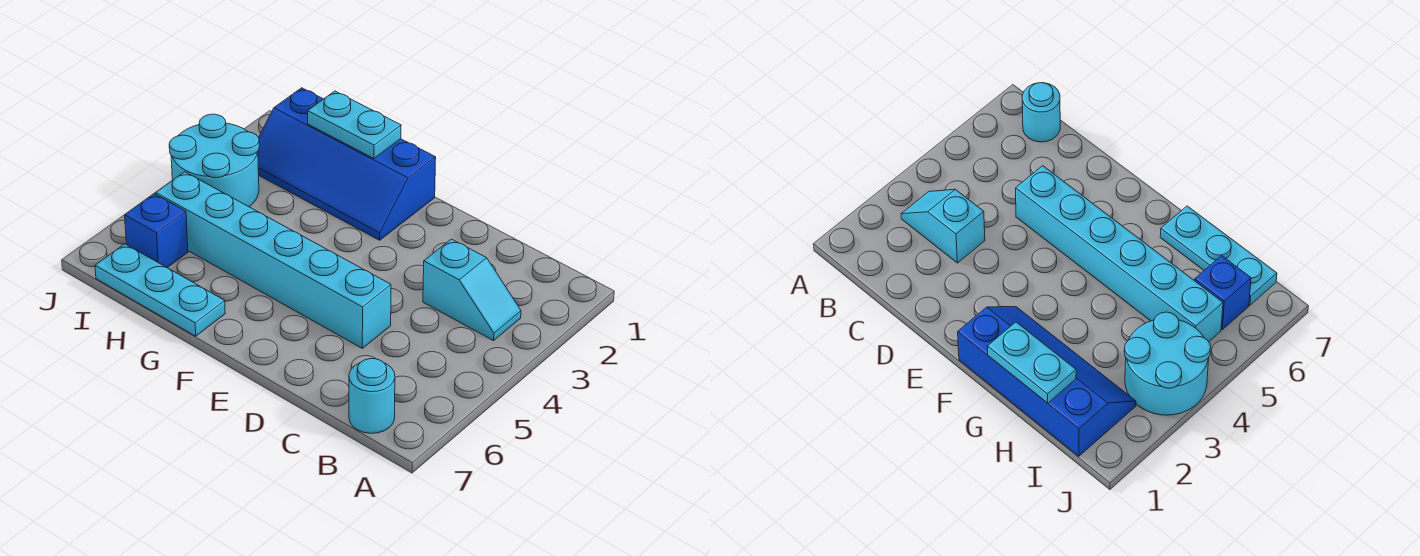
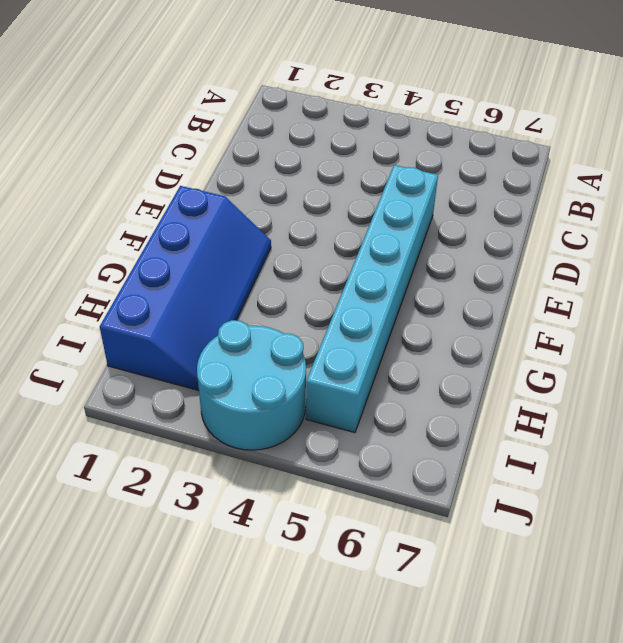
none -> cyan slope B3:C3 level 1 top C
none -> cyan round brick B7 level 1

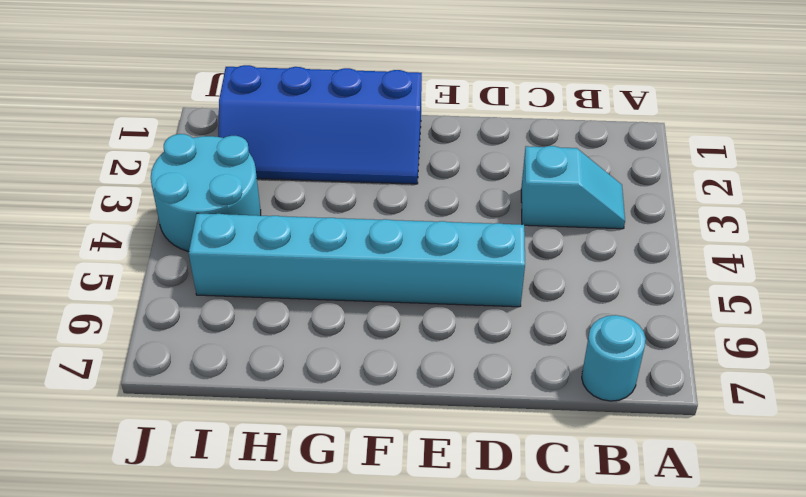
none -> cyan plate G7:I7 level 1
none -> blue brick I6 level 1

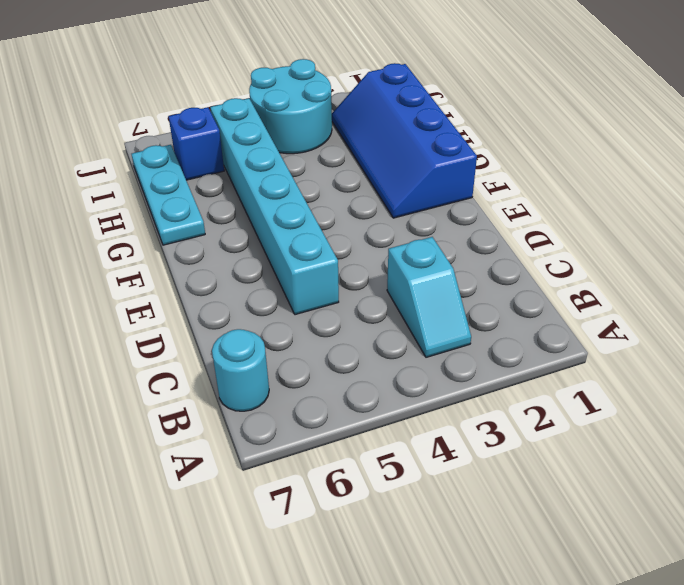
none -> cyan plate G1:H1 level 2

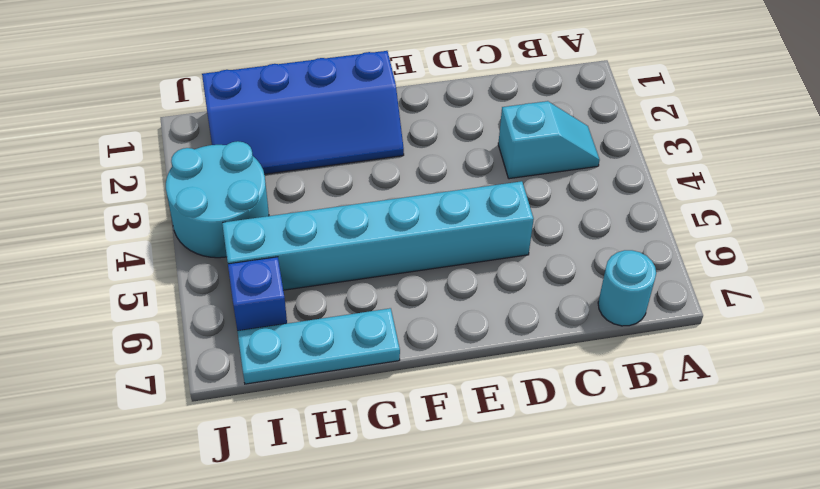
none -> cyan plate G1:H1 level 2

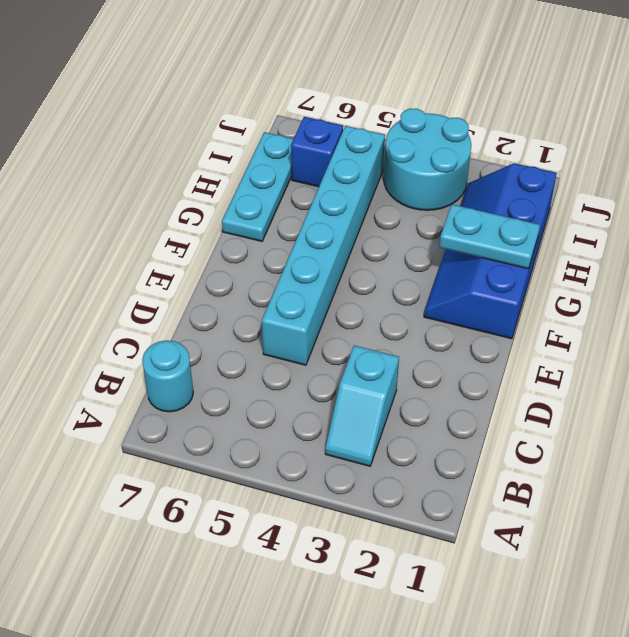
cyan plate G1:G2 level 2 -> cyan plate G1:H1 level 2

